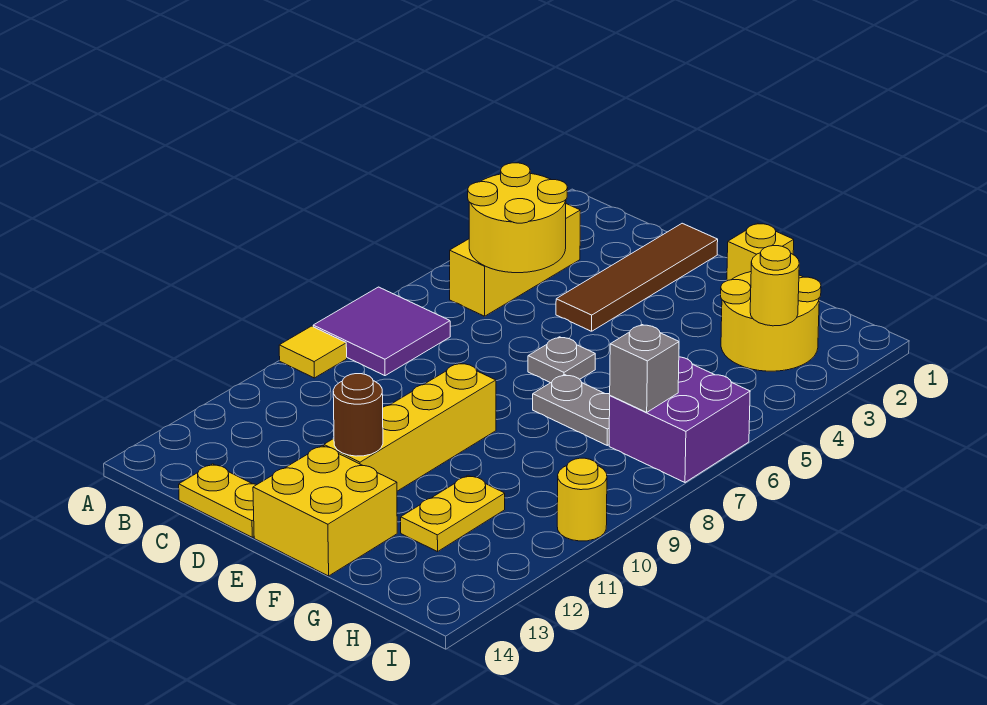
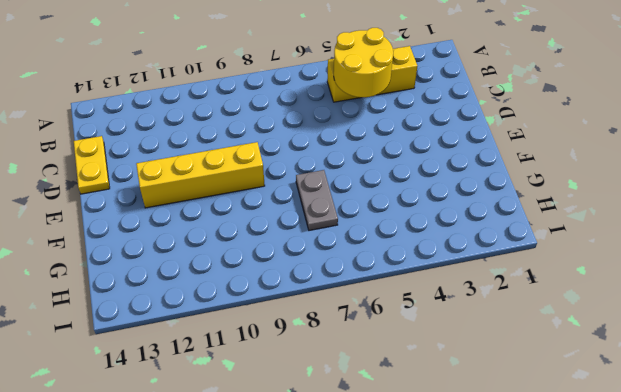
none -> purple tile A7:B8 level 1
none -> yellow tile A9 level 1
none -> brown tile D1:D4 level 1

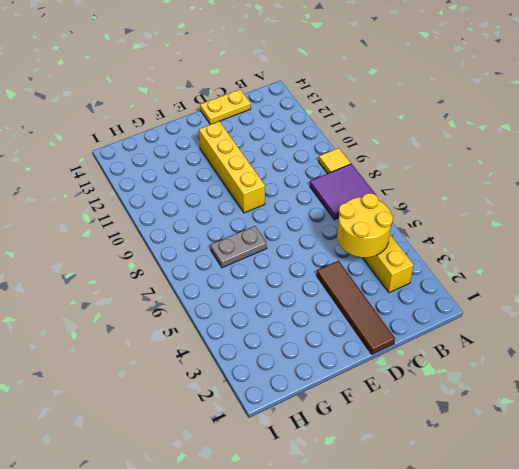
none -> grey plate E6 level 1
none -> yellow brick E13:F14 level 1
none -> yellow brick F1 level 1

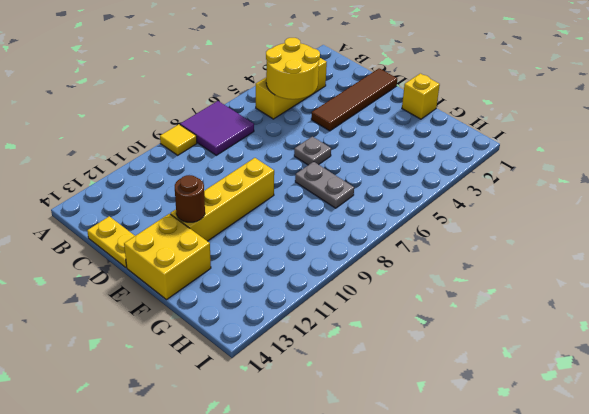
none -> yellow round brick G2:H3 level 1
none -> yellow plate G11:G12 level 1
none -> purple brick H6:I7 level 1

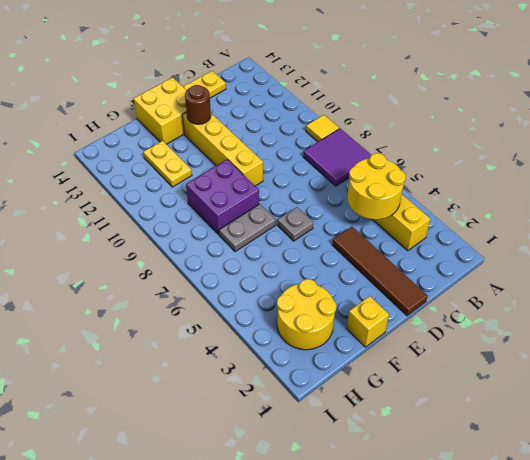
purple brick F8:G9 level 1 -> purple brick H6:I7 level 1
none -> yellow round brick I10 level 1
none -> yellow round brick H3 level 2
none -> grey brick H7 level 2

